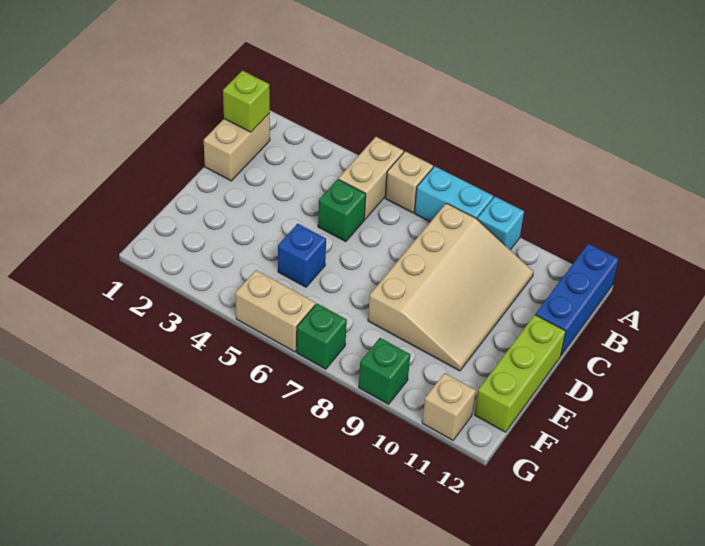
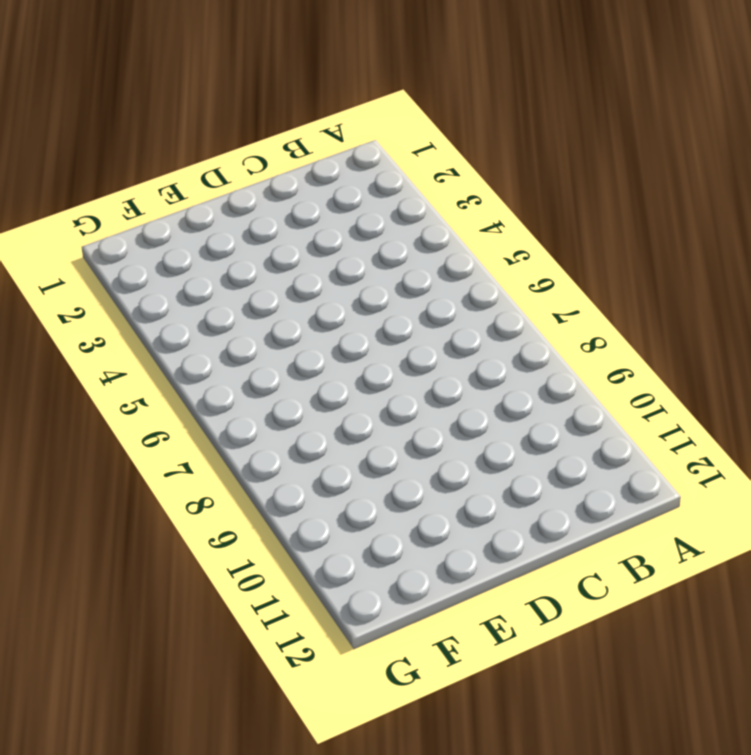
none -> tan brick A5:B5 level 1
none -> tan brick A6 level 1
none -> cyan brick A7:A8 level 1

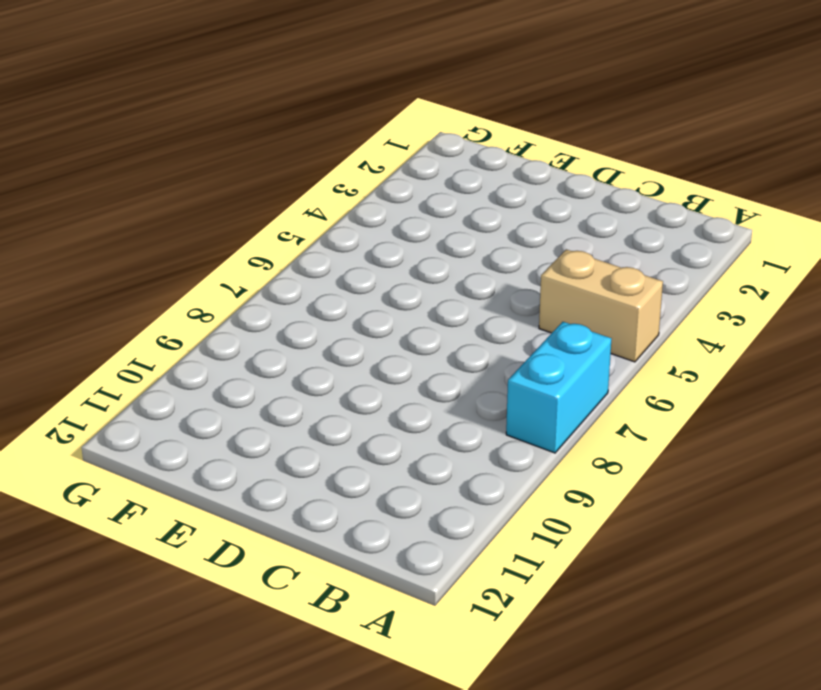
none -> tan brick A6 level 1
none -> cyan brick A9 level 1
none -> blue brick A12:C12 level 1

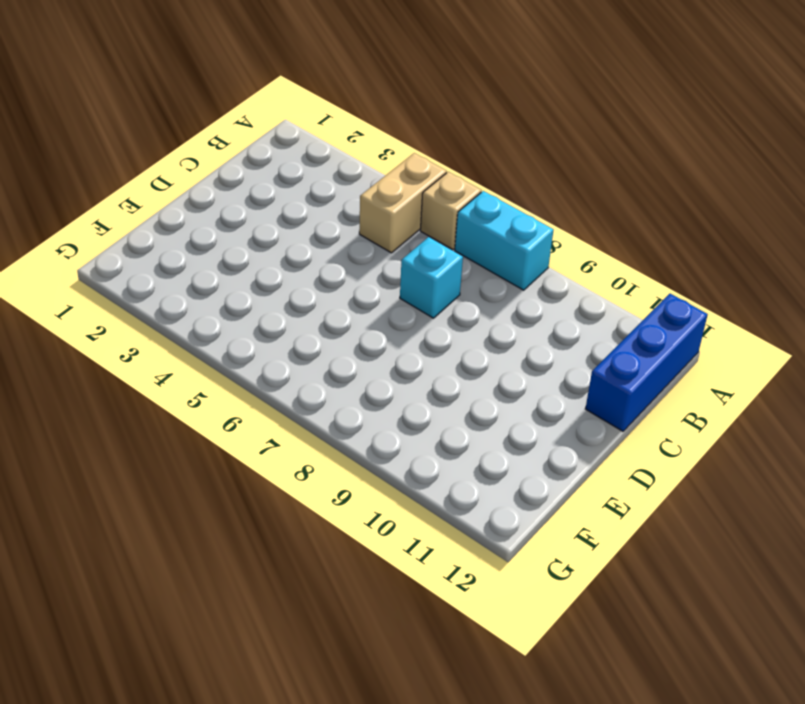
cyan brick C7 level 1 -> cyan brick A9 level 1
none -> tan brick B1:C1 level 1
none -> tan slope B8:E10 level 1 top 8
none -> green brick C5 level 1

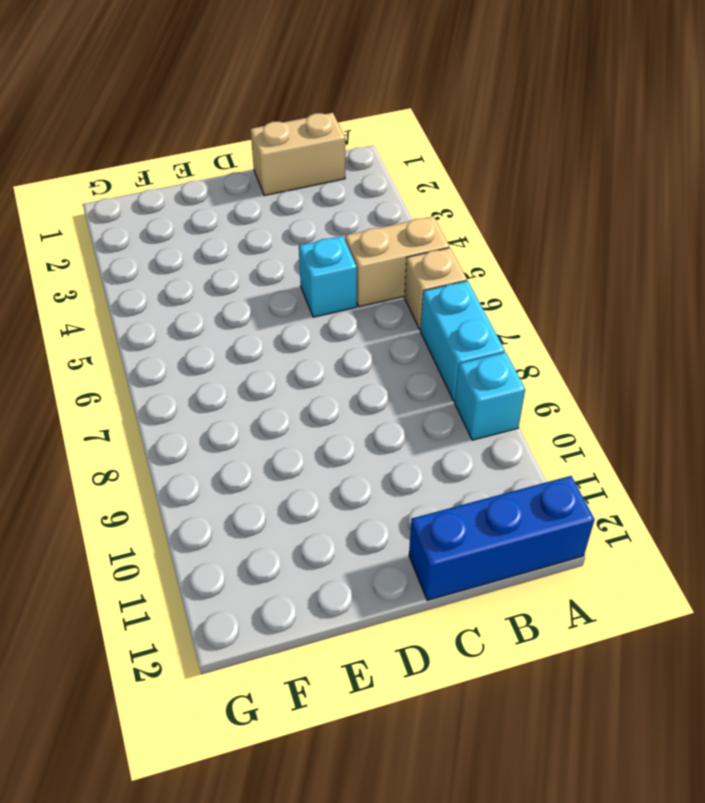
cyan brick C5 level 1 -> green brick C5 level 1
none -> tan slope B8:E10 level 1 top 8
none -> lime brick D12:F12 level 1
none -> blue brick E5 level 1

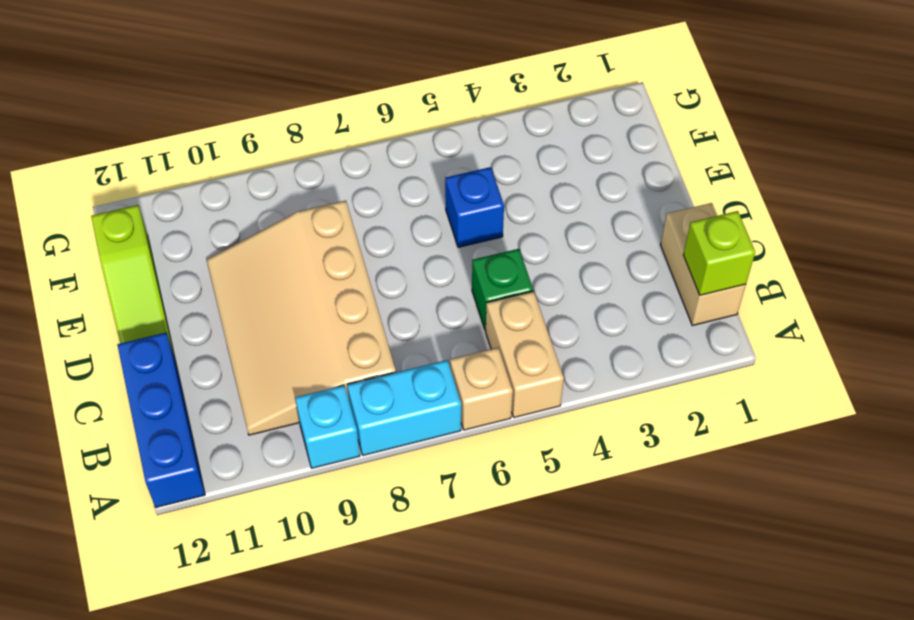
lime slope D12:F12 level 1 top F -> lime brick D12:F12 level 1
none -> tan brick G5:G6 level 1
none -> green brick G7 level 1
none -> green brick G9 level 1

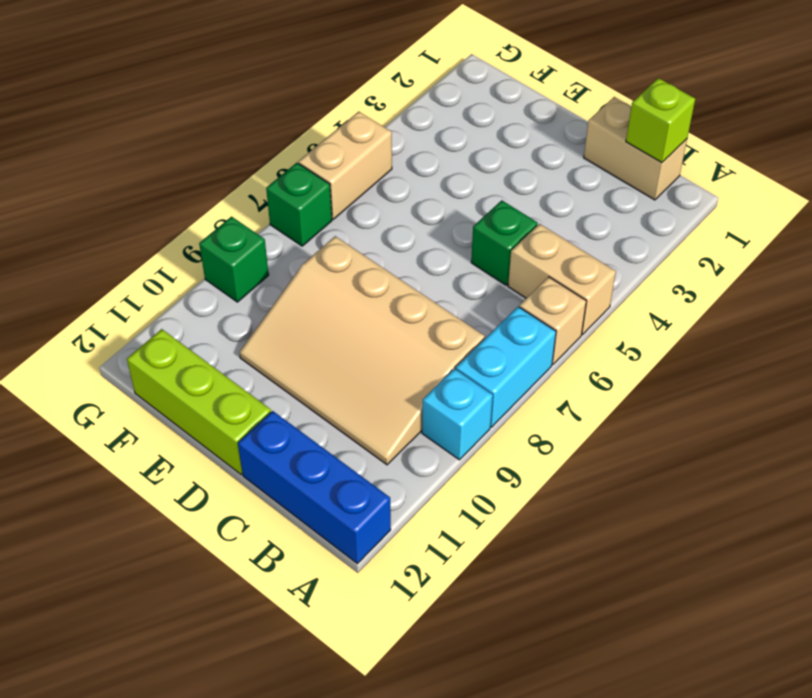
none -> blue brick E5 level 1
none -> tan brick G11 level 1

